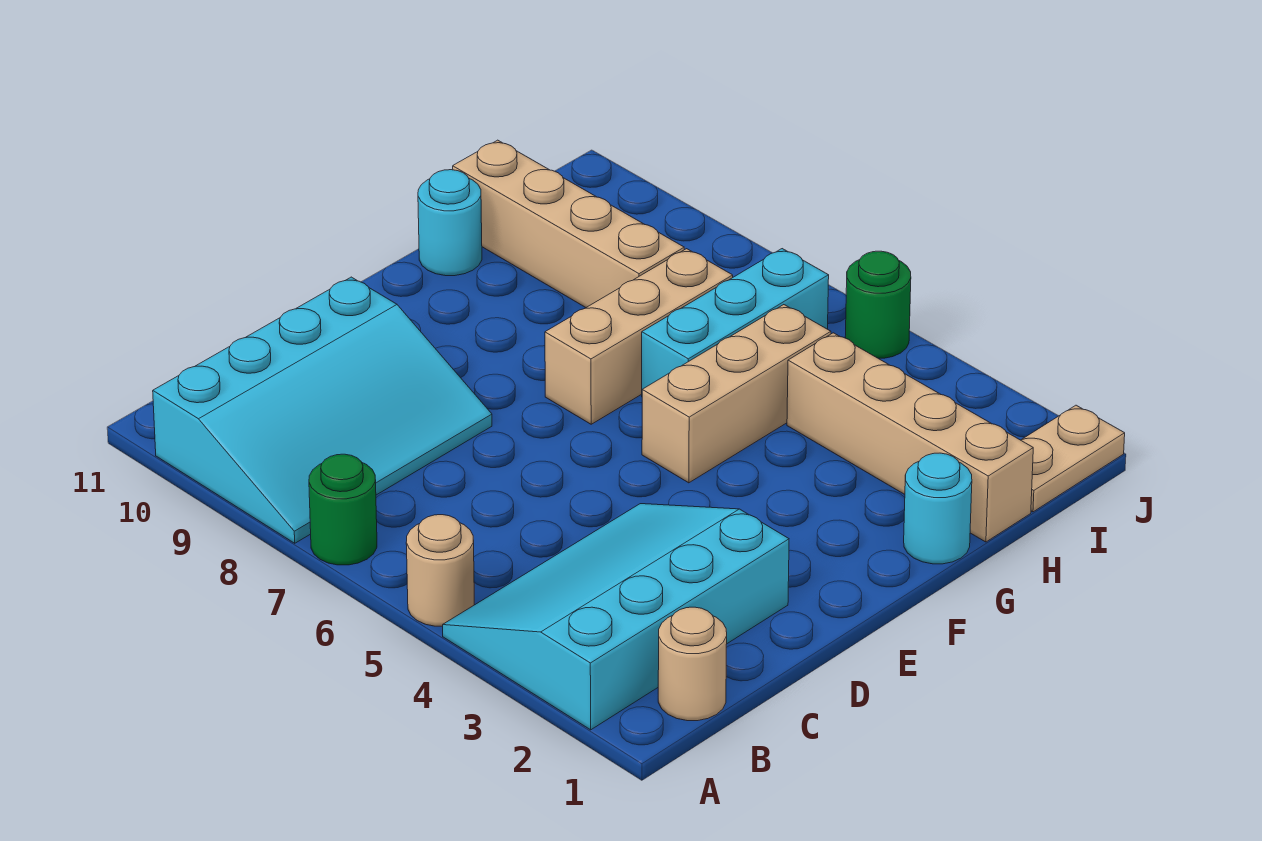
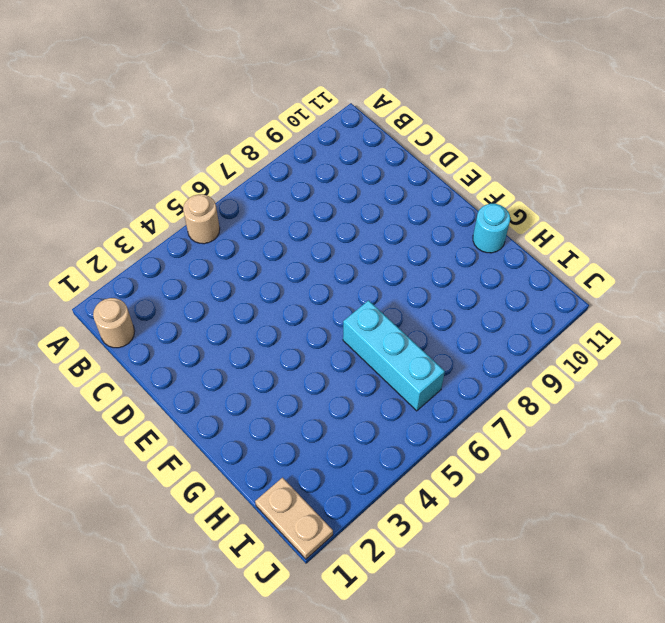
none -> cyan slope A2:D4 level 1 top 2
none -> green round brick A7 level 1
none -> cyan slope A8:D10 level 1 top 10

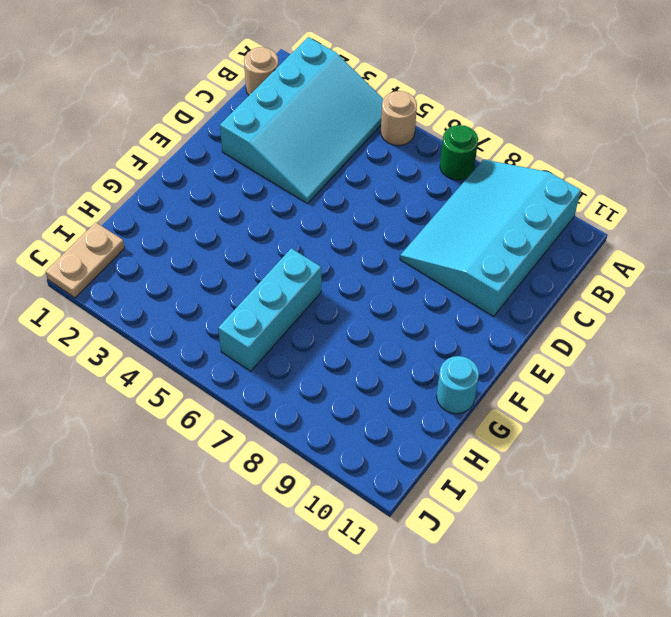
none -> tan brick F5:H5 level 1
none -> tan brick F7:H7 level 1
none -> cyan round brick G1 level 1

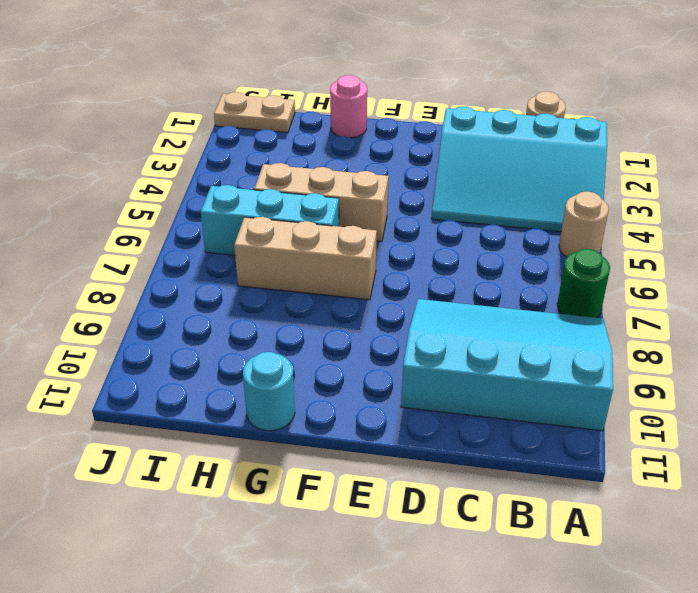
pink round brick G1 level 1 -> cyan round brick G1 level 1
none -> tan brick H1:H4 level 1
none -> tan brick H8:H11 level 1
none -> green round brick J5 level 1

